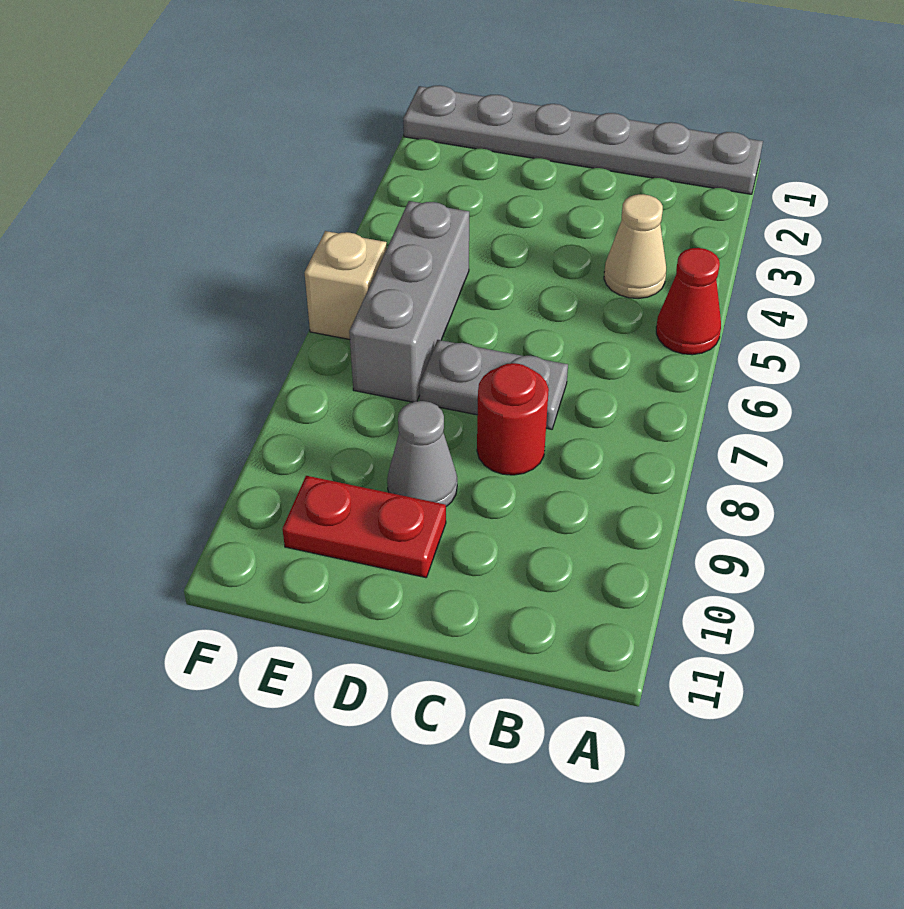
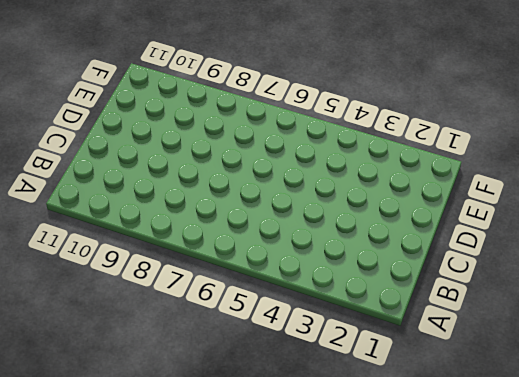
none -> grey plate A1:F1 level 1
none -> red cone A5 level 1

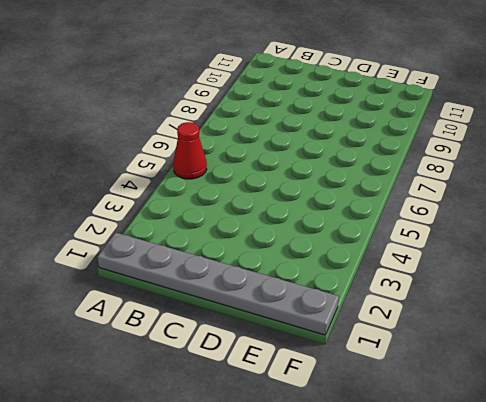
none -> tan cone B4 level 1
none -> grey plate C7:D7 level 1

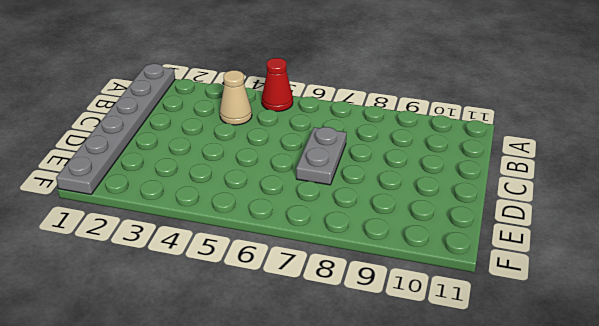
none -> red round brick C8 level 1
none -> grey cone D9 level 1

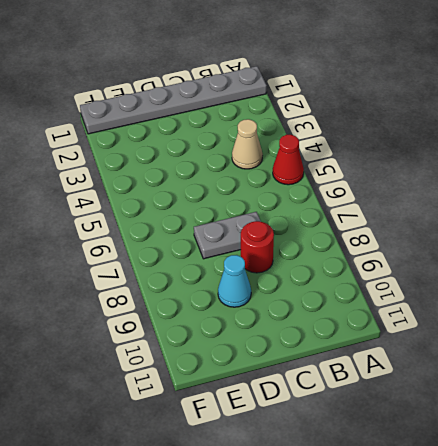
cyan cone D9 level 1 -> grey cone D9 level 1
none -> red plate D10:E10 level 1
none -> grey brick E5:E7 level 1

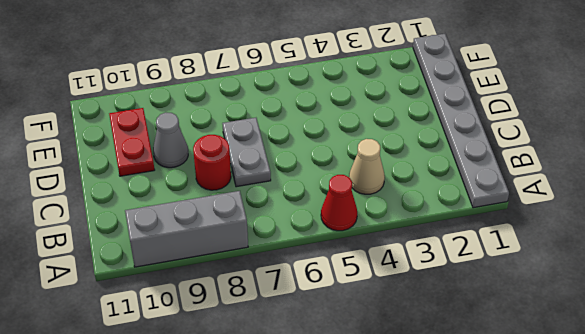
grey brick A8:A10 level 1 -> grey brick E5:E7 level 1
none -> tan brick F6 level 1

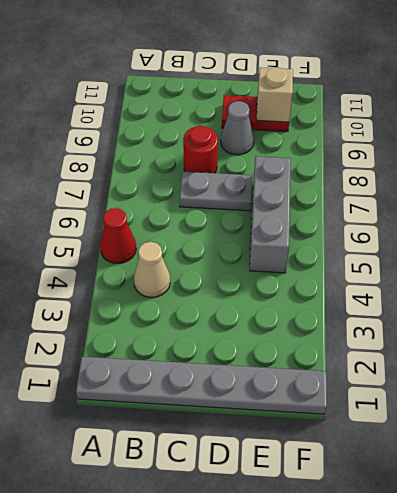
tan brick E10 level 2 -> tan brick F6 level 1

